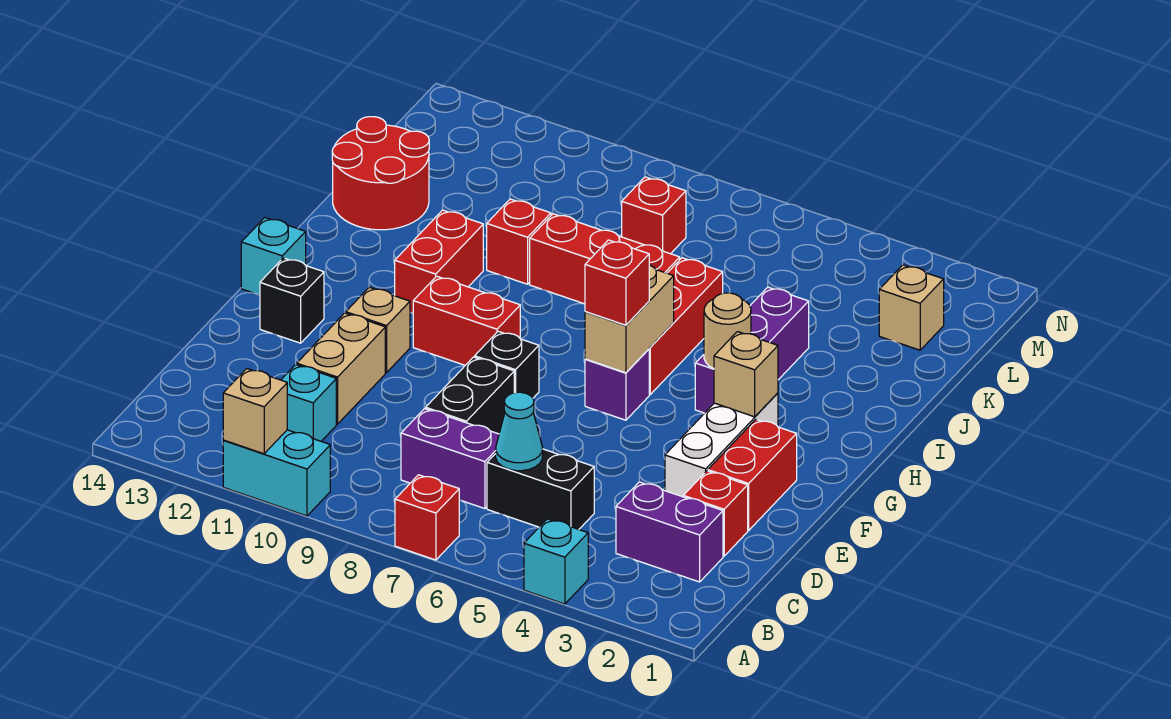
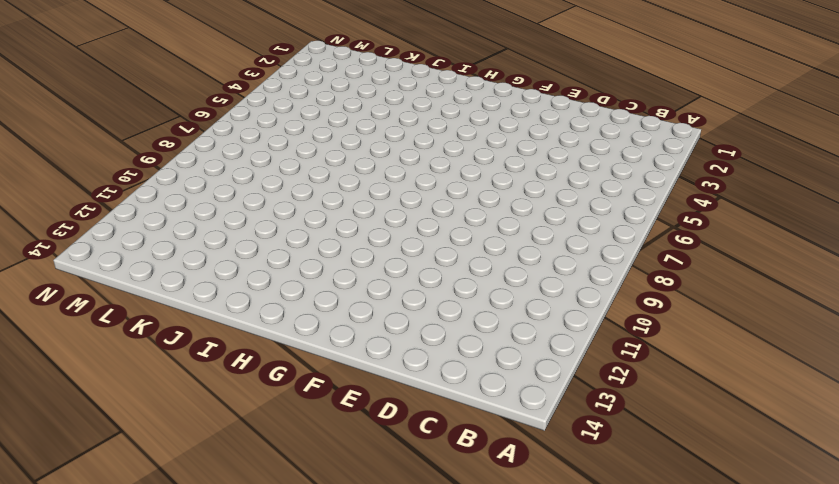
none -> cyan brick A4 level 1
none -> red brick A7 level 1
none -> cyan brick A10:A11 level 1
none -> purple brick C2:C3 level 1

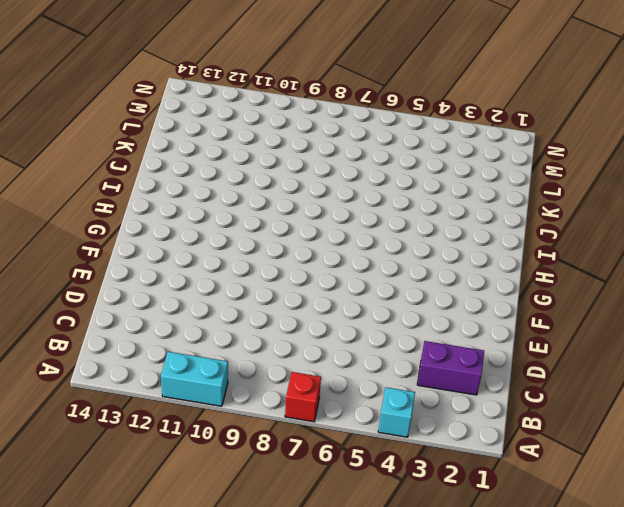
none -> black brick C5:C6 level 1
none -> purple brick C7:C8 level 1
none -> cyan brick C11 level 1
none -> red brick D2 level 1

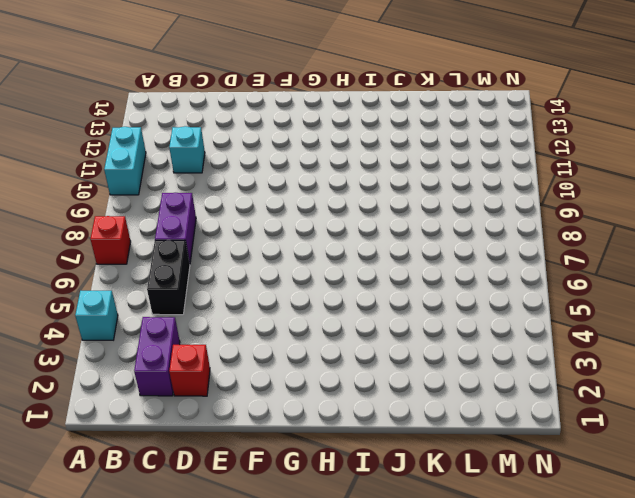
none -> black brick D8:E8 level 1
none -> tan brick D11:E11 level 1
none -> red brick E2:F2 level 1
none -> white brick E3:G3 level 1

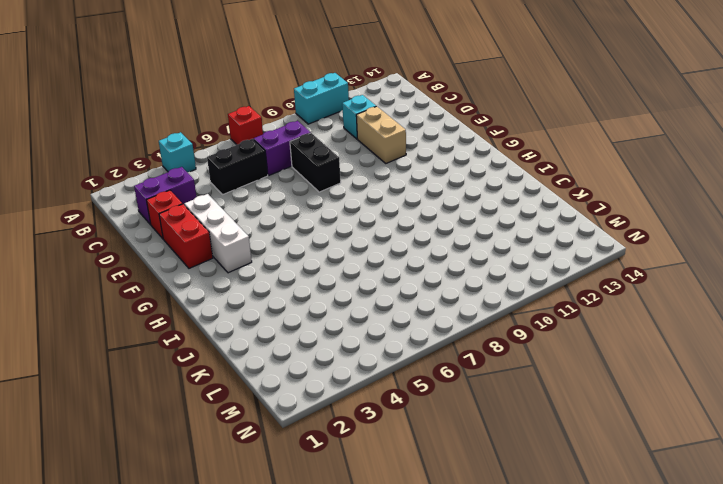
none -> black brick F8 level 1
none -> tan brick F11 level 1
none -> black brick F13 level 1
none -> purple brick G6 level 1

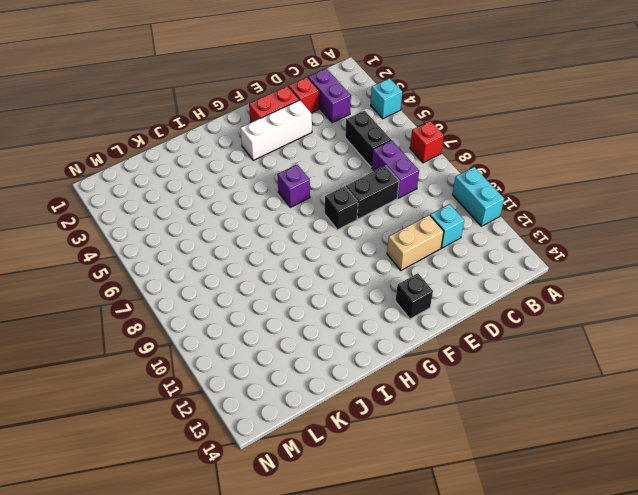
none -> tan brick F11 level 1
none -> red brick G9:G10 level 1
none -> cyan brick G14 level 1
none -> purple brick H4:J4 level 1

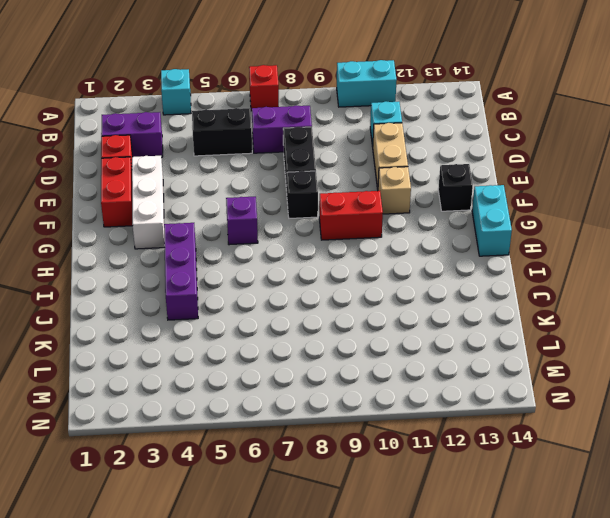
cyan brick G14:H14 level 1 -> cyan brick G14 level 1
none -> red brick H6:J6 level 1
none -> red brick H11:I11 level 1
none -> red brick J7:J9 level 1
none -> red brick J10 level 1

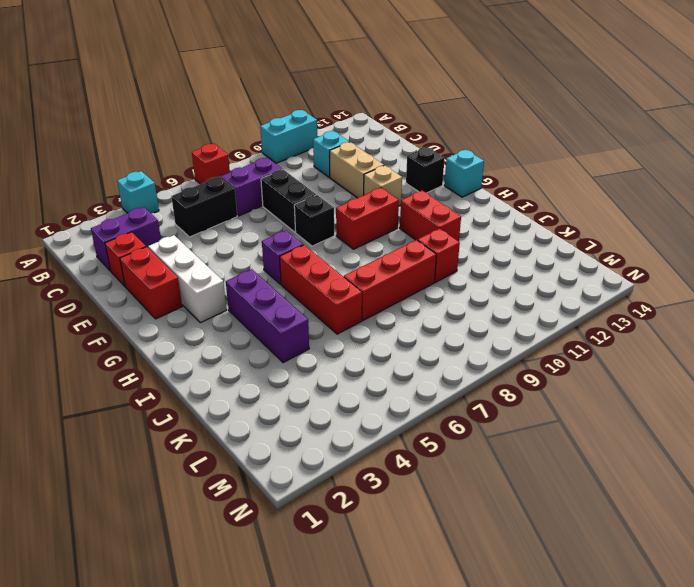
none -> red round brick J13:K14 level 1
none -> tan brick L2 level 1
none -> red brick L8 level 1
none -> tan brick A11 level 2

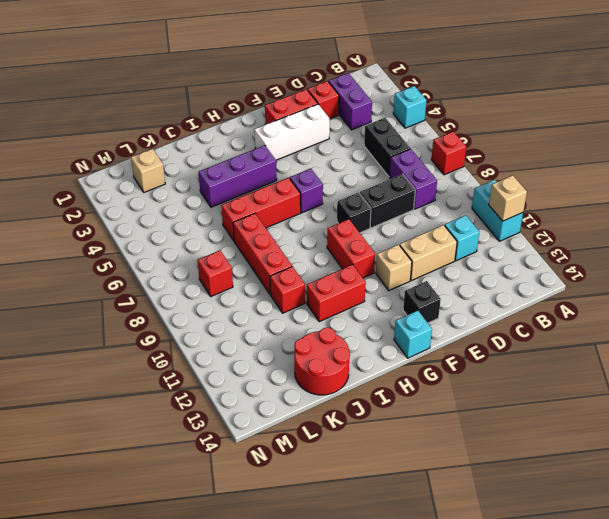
none -> cyan cone C6 level 2
none -> tan brick G3 level 2
none -> tan brick G6:H6 level 2
none -> tan round brick H4 level 2

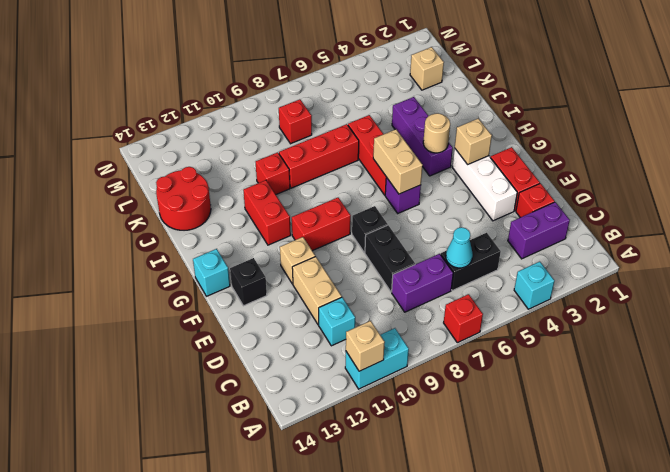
none -> red brick G6 level 3

